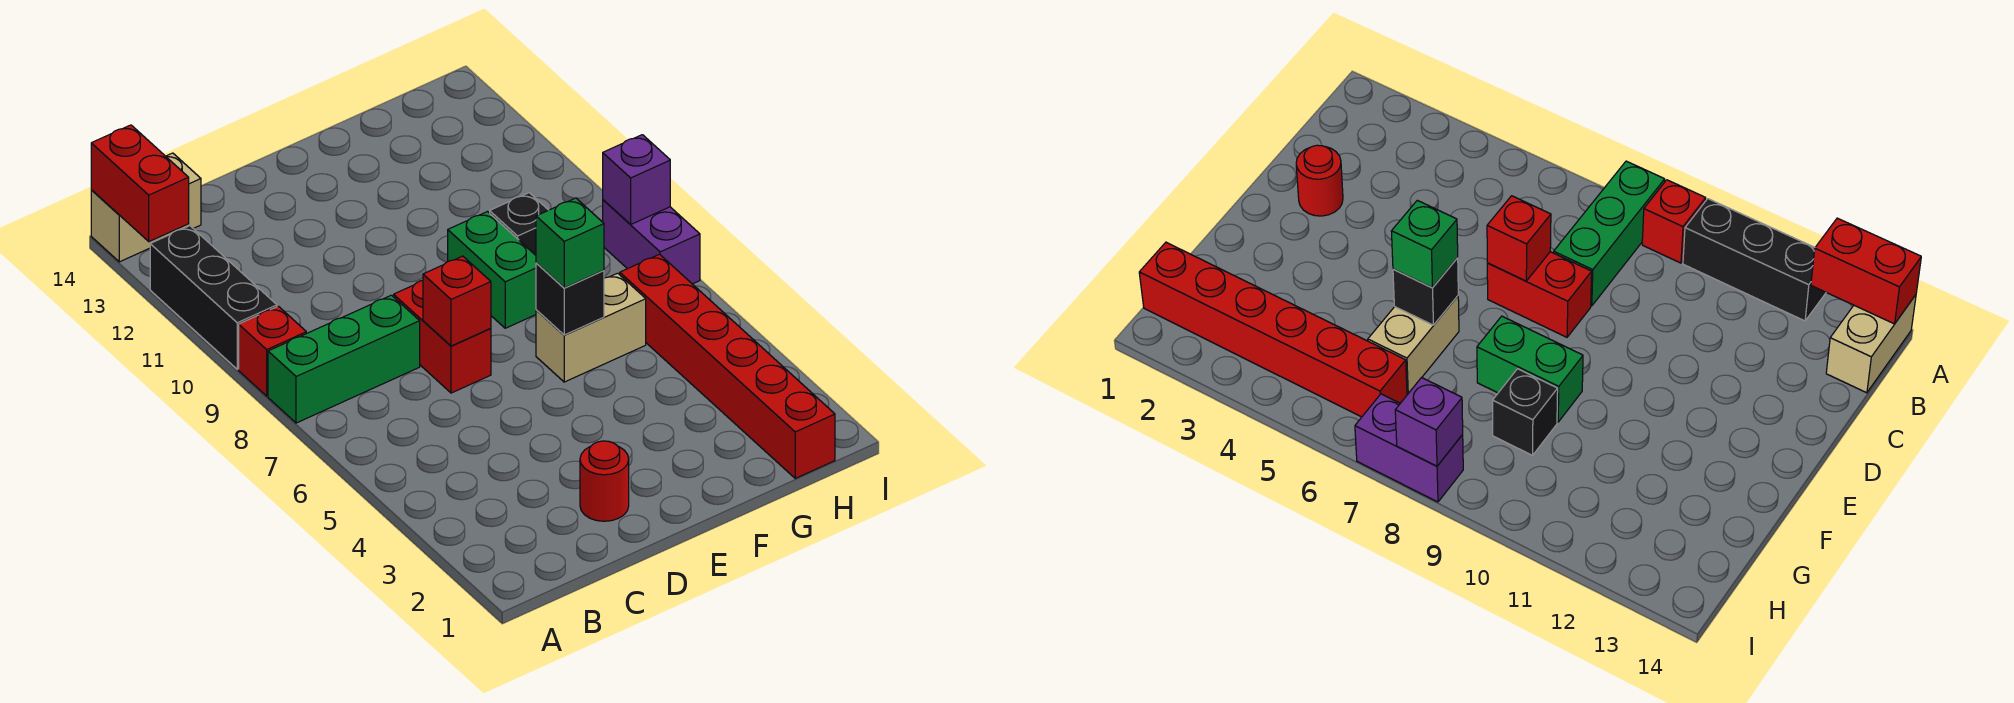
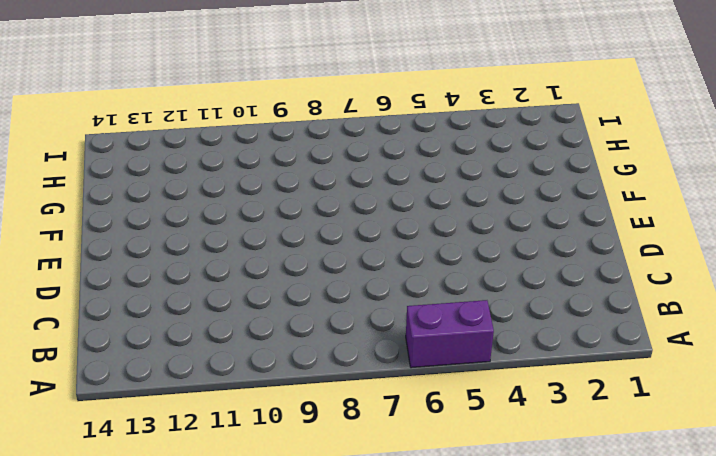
purple brick A5:A6 level 1 -> purple brick I7:I8 level 1
none -> green brick A8:C8 level 1
none -> red brick A9 level 1
none -> black brick A10:A12 level 1

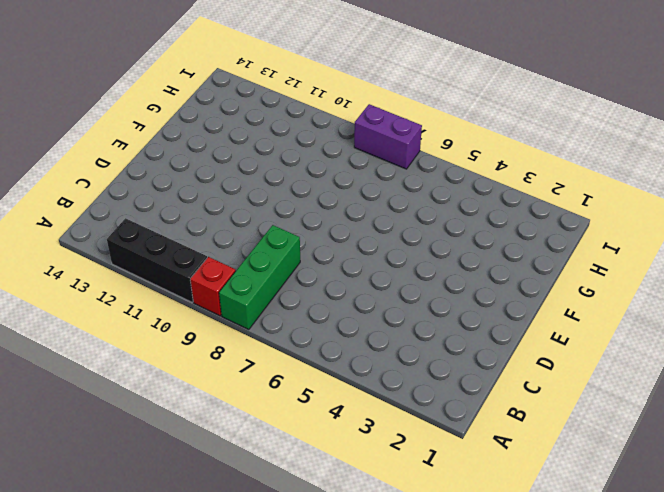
none -> tan brick A14:B14 level 1
none -> red round brick D2 level 1
none -> red brick D7:D8 level 1

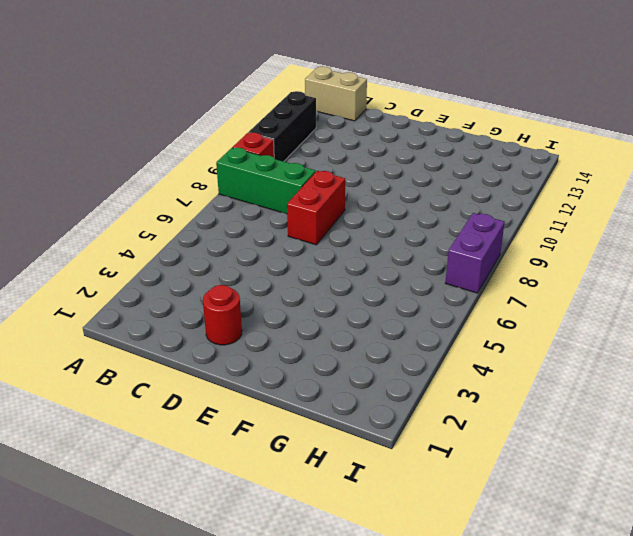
none -> tan brick F6:G6 level 1
none -> green brick F8:F9 level 1
none -> black brick G9 level 1

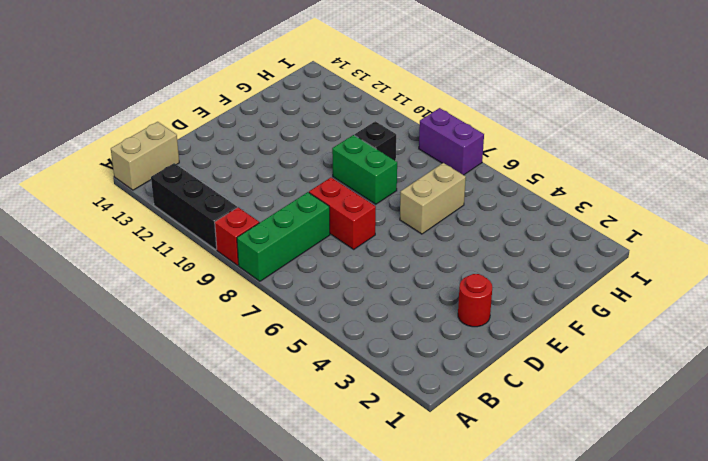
none -> red brick H1:H6 level 1
none -> red brick A13:A14 level 2
none -> red brick D7 level 2

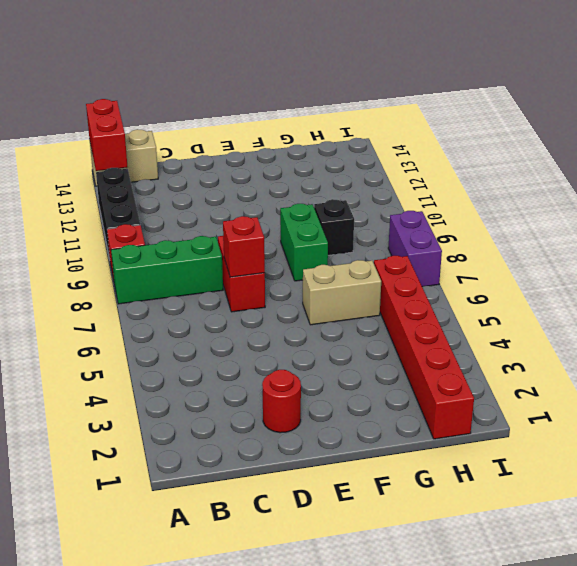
none -> black brick F6 level 2
none -> purple brick I8 level 2
none -> green brick F6 level 3

